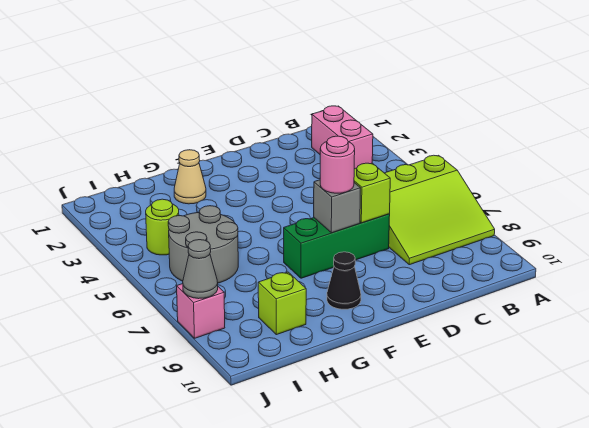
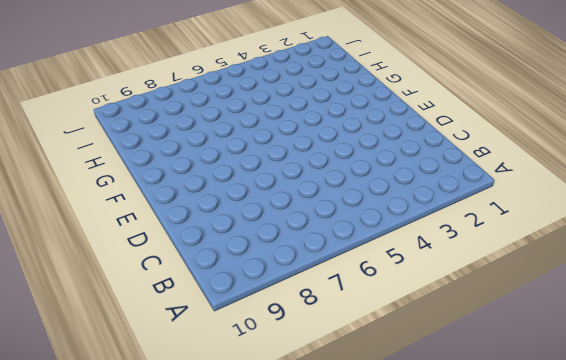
none -> lime slope A6:C8 level 1 top 6
none -> pink brick B2:B3 level 1
none -> green brick D7:F7 level 1

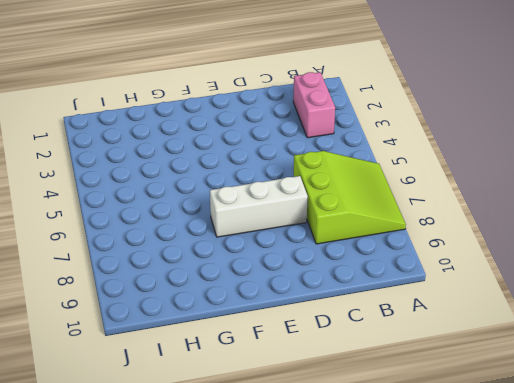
lime slope A6:C8 level 1 top C -> lime slope A6:C8 level 1 top 6
white brick D7:F7 level 1 -> green brick D7:F7 level 1
none -> black cone F9 level 1
none -> tan cone G2 level 1
none -> grey round brick H5:I6 level 1

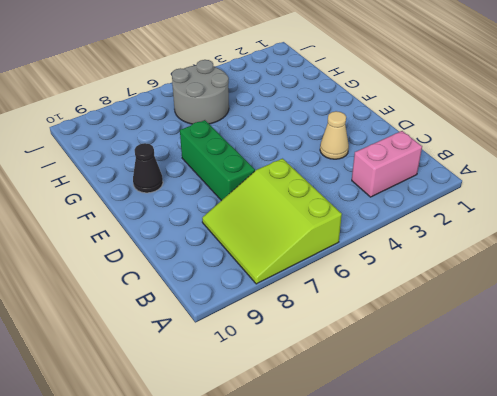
tan cone D3 level 1 -> tan cone G2 level 1
none -> lime brick H9 level 1
none -> lime round brick I4 level 1
none -> pink brick J8 level 1

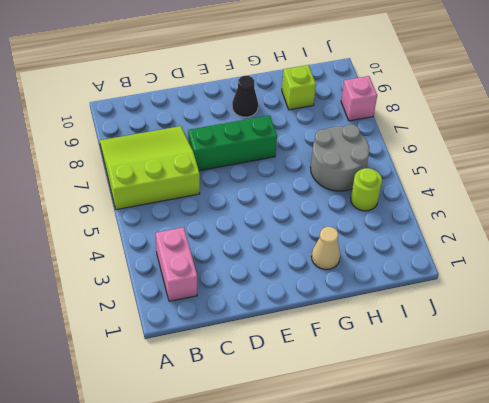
none -> lime brick D7 level 2
none -> grey brick E7 level 2
none -> grey cone J8 level 2

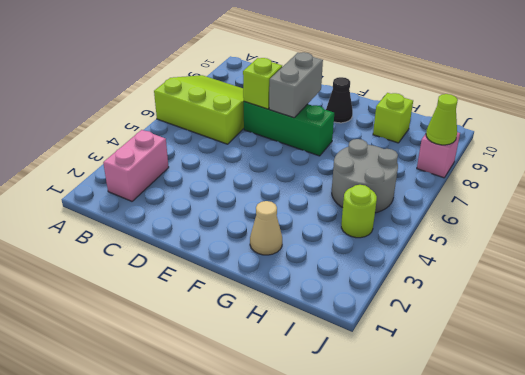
grey brick E7:E8 level 2 -> grey brick E7 level 2
lime cone J8 level 2 -> grey cone J8 level 2
none -> pink round brick E7 level 3

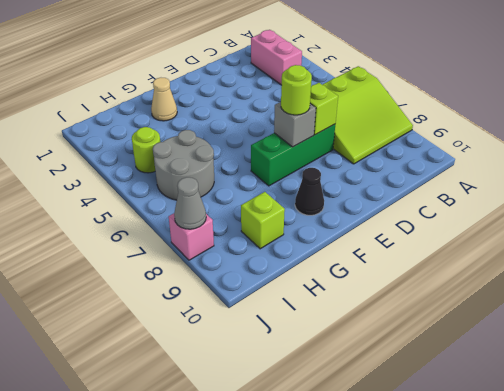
lime round brick E7 level 3 -> pink round brick E7 level 3

